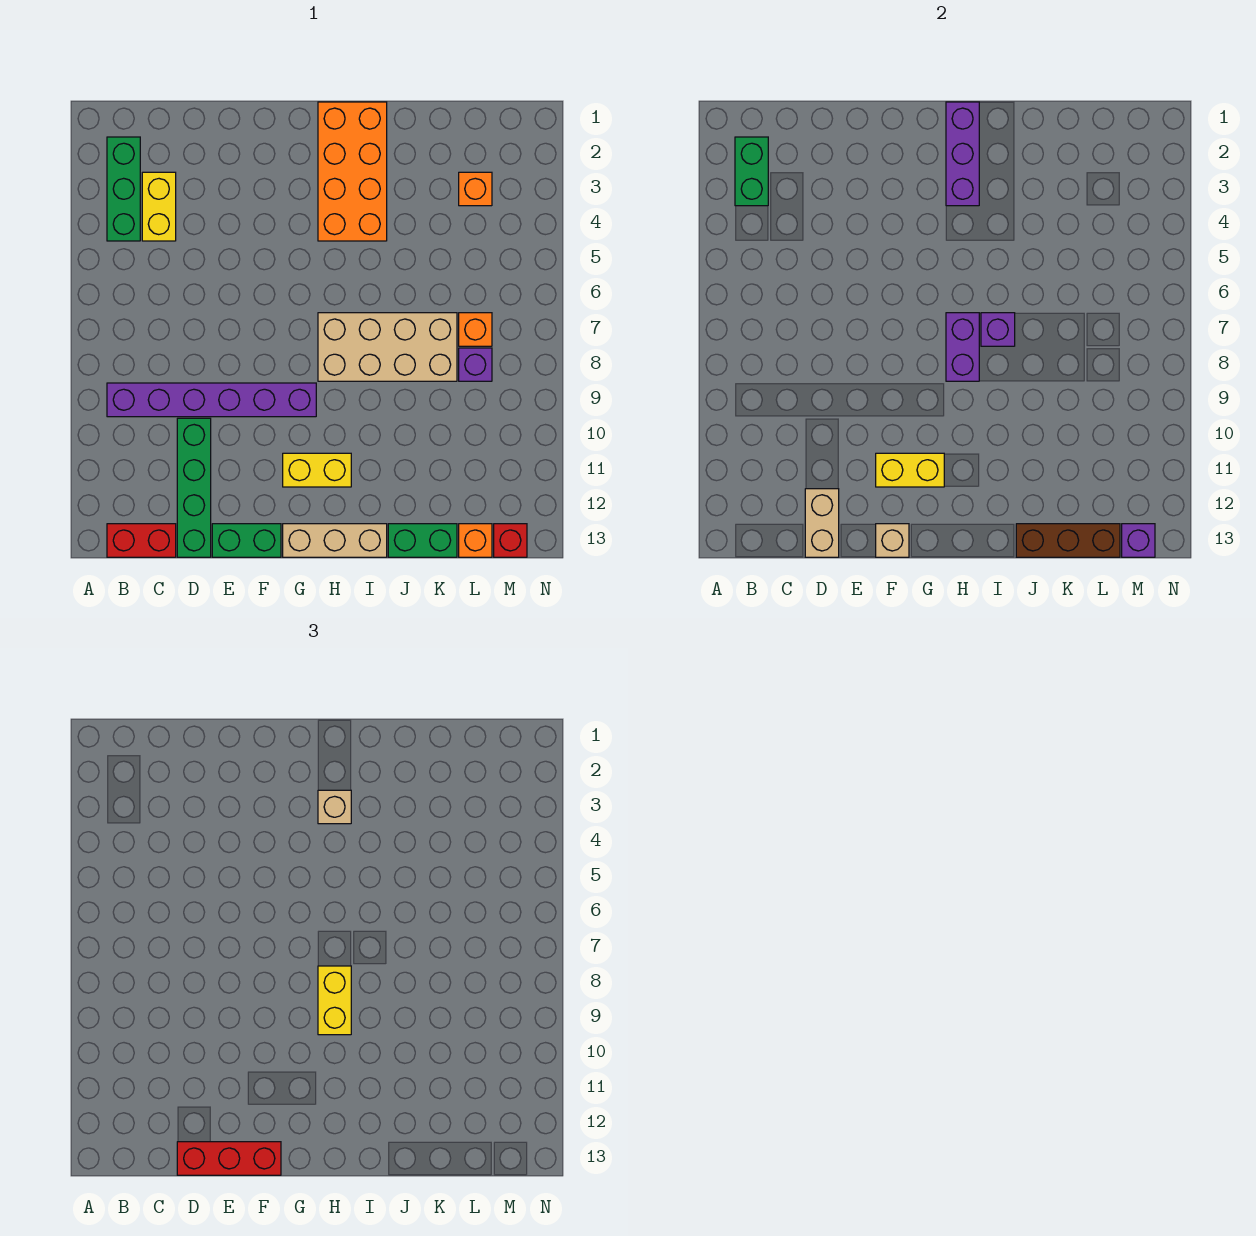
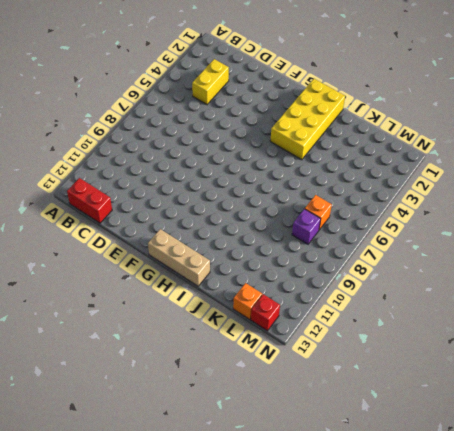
yellow brick H1:I4 level 1 -> orange brick H1:I4 level 1
none -> green brick B2:B4 level 1
none -> purple brick B9:G9 level 1
none -> green brick D10:D13 level 1

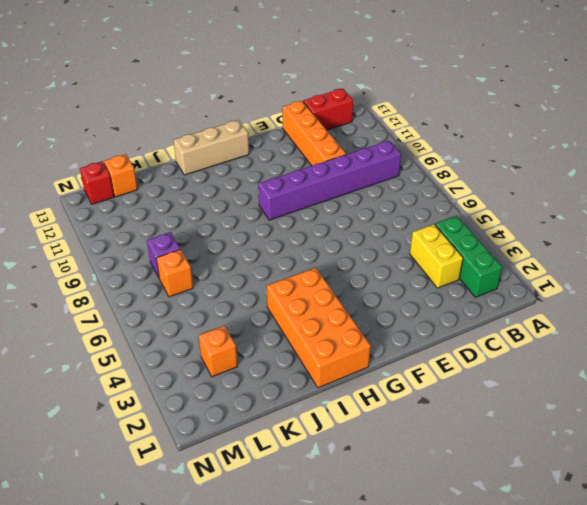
orange brick D10:D13 level 1 -> green brick D10:D13 level 1
none -> green brick E13:F13 level 1
none -> yellow brick G11:H11 level 1
none -> tan brick H7:K8 level 1

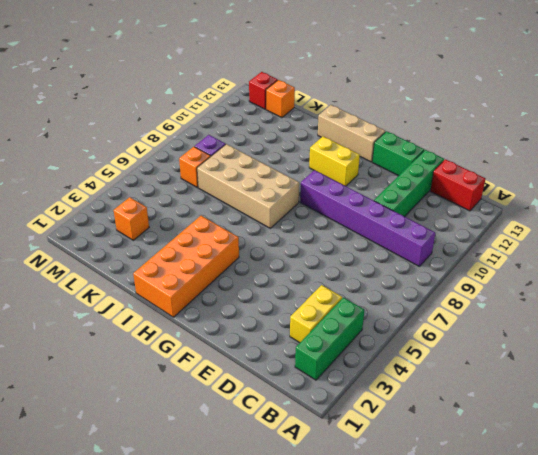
none -> green brick J13:K13 level 1
none -> green brick B2:B3 level 2
none -> tan brick D12:D13 level 2

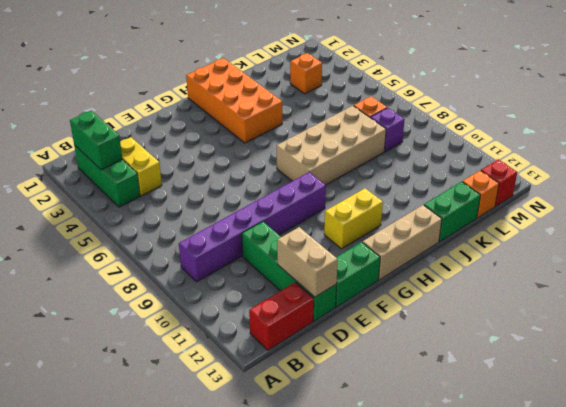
none -> yellow brick F11:G11 level 2
none -> tan brick F13 level 2
none -> purple brick H1:H3 level 2

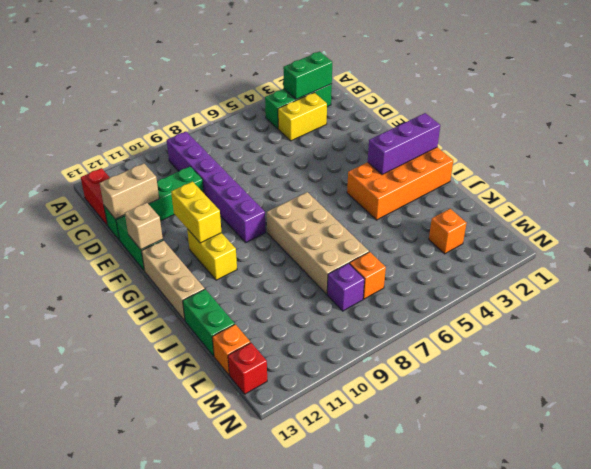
none -> purple brick H7:H8 level 2
none -> purple brick I7 level 2
none -> brown brick J13:L13 level 2

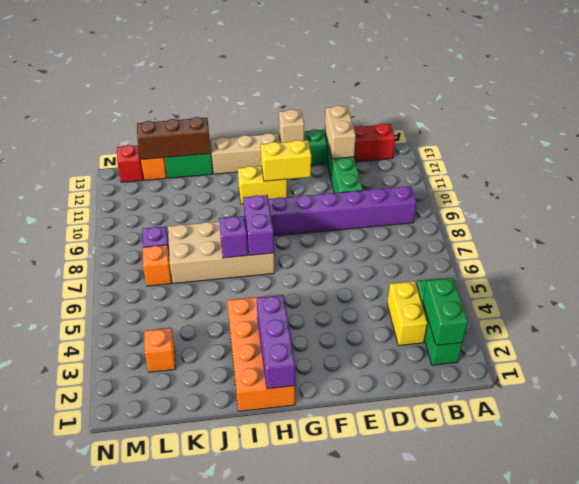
none -> purple brick M13 level 2
none -> red brick D13:F13 level 3
none -> tan brick H3 level 3

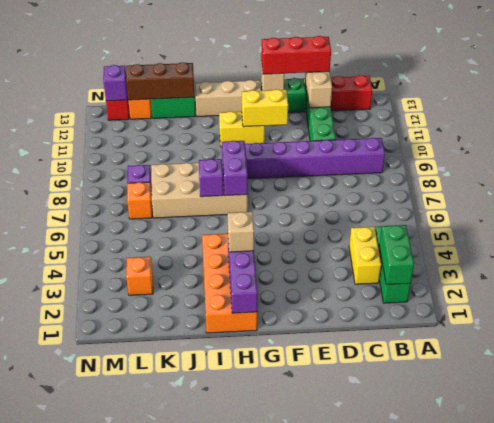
none -> yellow brick H8:H9 level 3

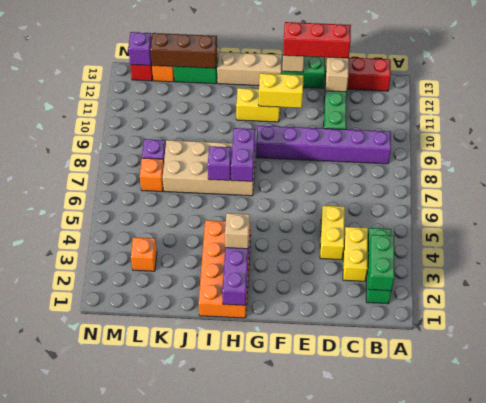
yellow brick D4:D5 level 1 -> yellow brick H8:H9 level 3

